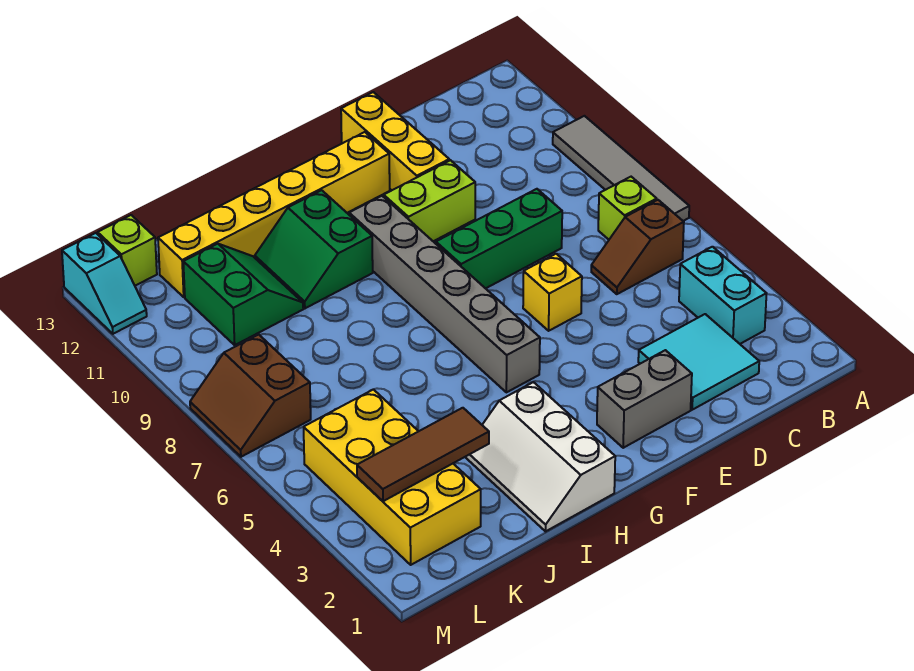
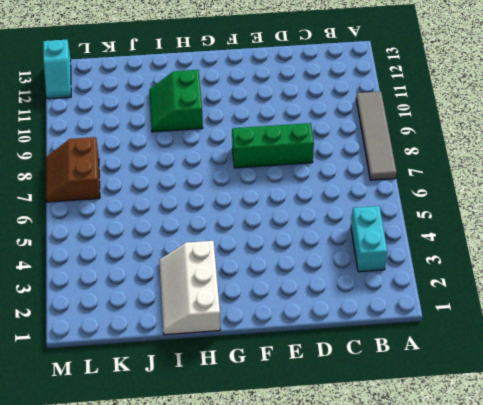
none -> brown slope B6:C6 level 1 top B
none -> lime brick B7 level 1
none -> cyan tile C2:D3 level 1

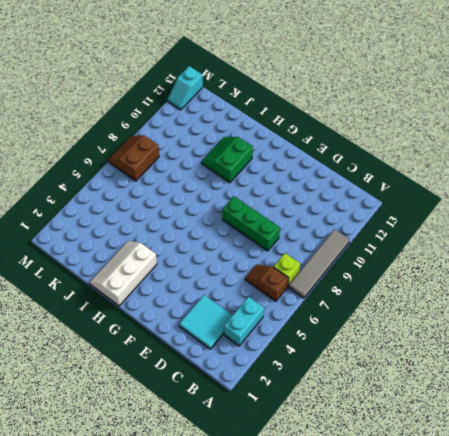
none -> grey brick E2:F2 level 1
none -> yellow brick E6 level 1
none -> lime brick E10:F10 level 1

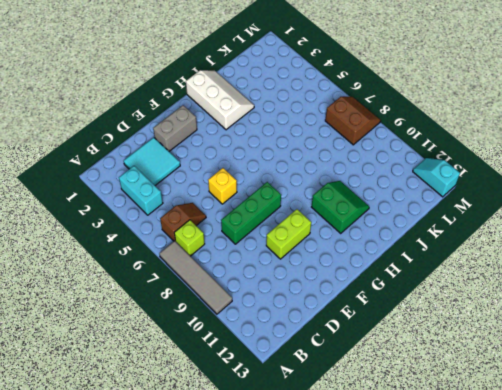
none -> yellow brick E11:E13 level 1
none -> yellow brick F12:K12 level 1
none -> grey brick G5:G10 level 1

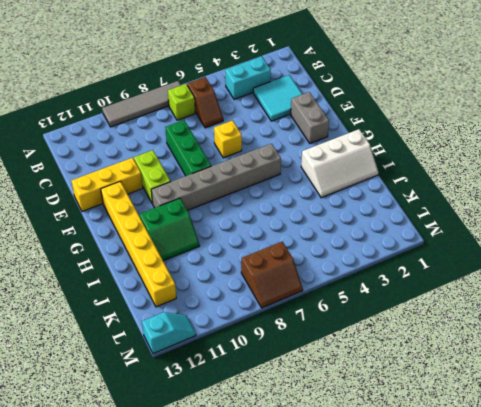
none -> green slope J10:K11 level 1 top K
none -> yellow brick K2:L5 level 1
none -> lime brick L13 level 1

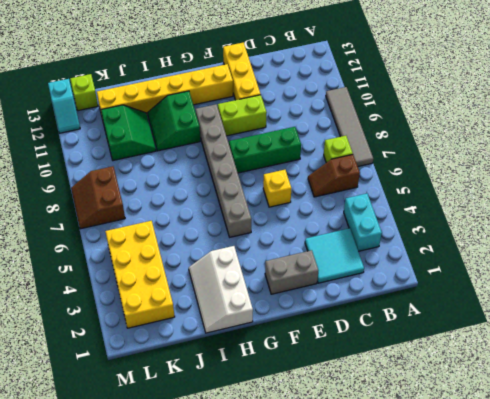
none -> brown tile J3:L3 level 2

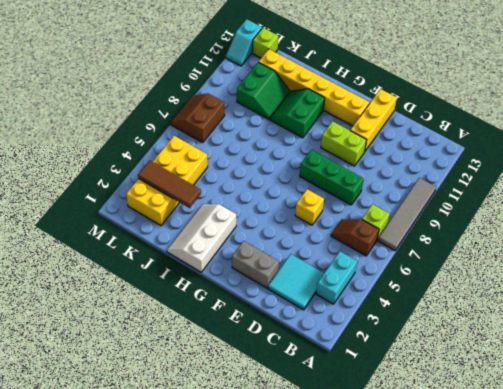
none -> grey brick G5:G10 level 1

